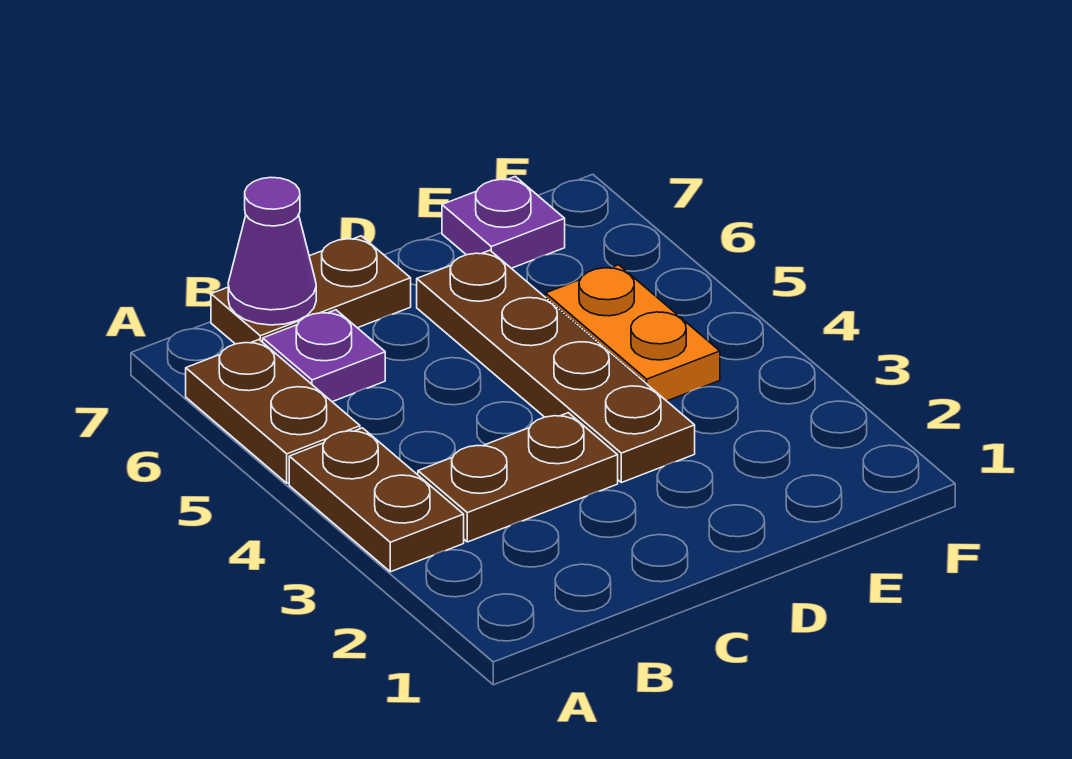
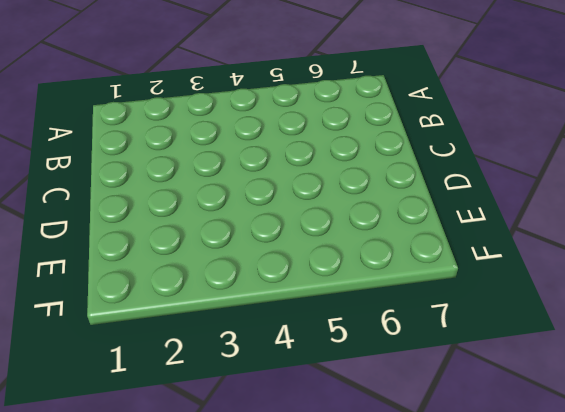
none -> brown plate A3:A4 level 1
none -> brown plate A5:A6 level 1

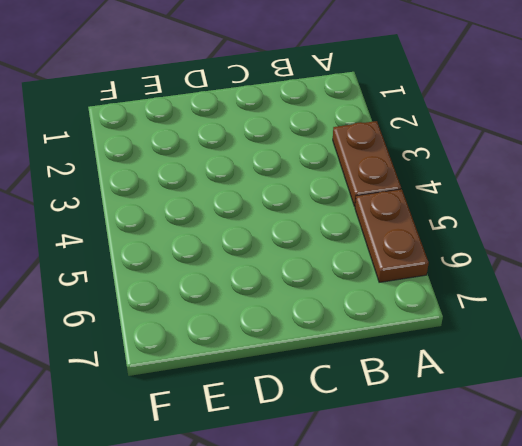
none -> brown plate B3:C3 level 1
none -> purple plate B6 level 1

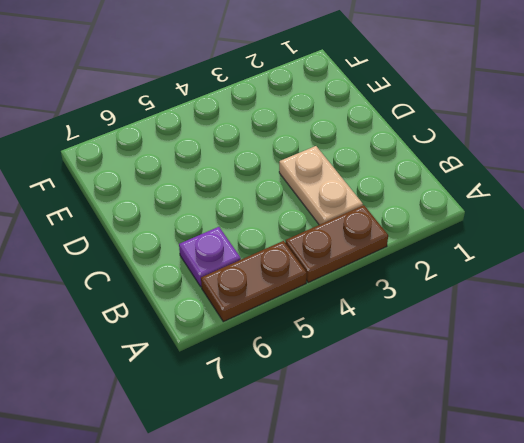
tan plate B3:C3 level 1 -> brown plate B3:C3 level 1
none -> brown plate B7:C7 level 1
none -> brown plate D3:D6 level 1

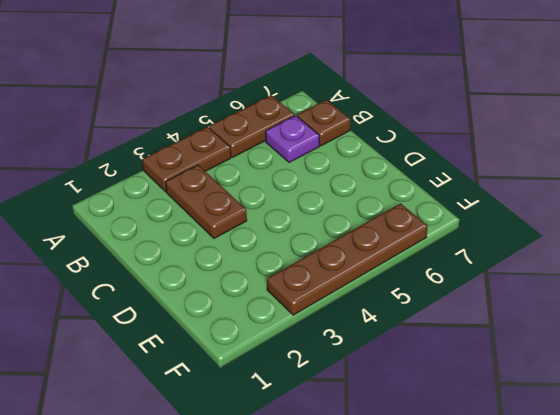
brown plate B7 level 1 -> brown plate B7:C7 level 1
brown plate F3:F6 level 1 -> brown plate D3:D6 level 1
none -> orange plate E4:E5 level 1
none -> purple plate E7 level 1

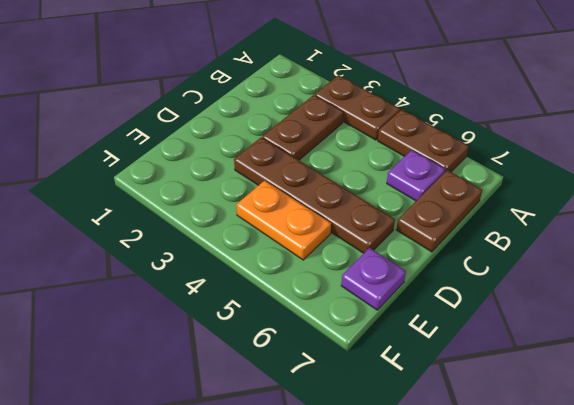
none -> purple cone B7 level 2

